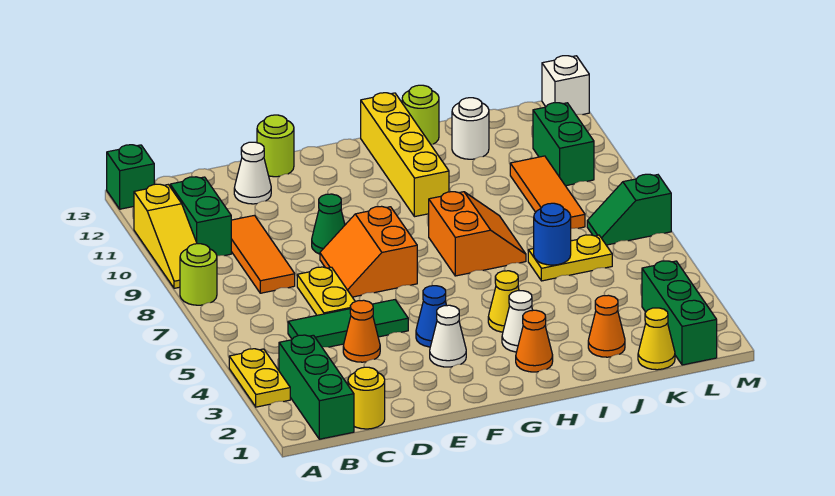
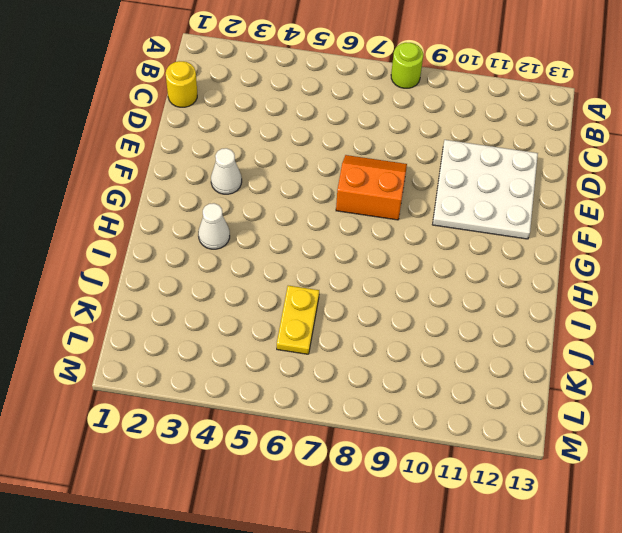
white plate D10:F12 level 1 -> white cone D12 level 1
none -> yellow plate A3:A4 level 1
none -> yellow slope A9:A11 level 1 top 11
none -> green brick A13 level 1
none -> green brick B1:B3 level 1

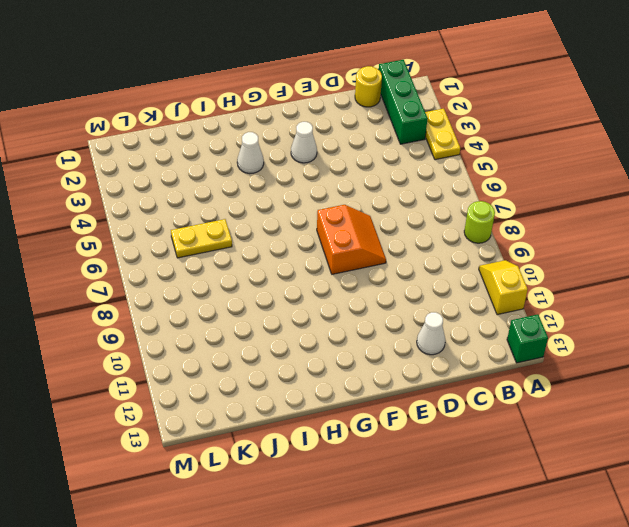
yellow slope A10:A11 level 1 top 11 -> yellow slope A9:A11 level 1 top 11
none -> green brick B10:B11 level 1
none -> green tile C5:E5 level 1
none -> orange tile C8:C10 level 1
none -> orange cone D4 level 1

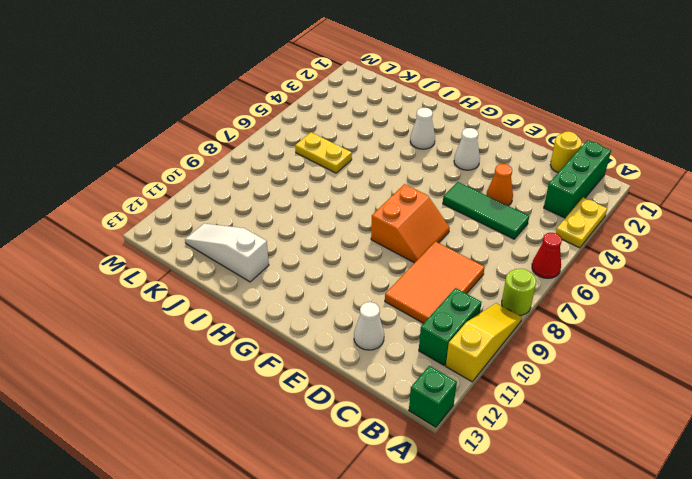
red cone A6 level 1 -> none
orange tile C8:D10 level 1 -> orange tile C8:C10 level 1
white slope I12:K12 level 1 top I -> white round brick J12 level 1
none -> yellow plate D6:D7 level 1
none -> green cone E9 level 1
none -> lime round brick E13 level 1
none -> blue cone F4 level 1

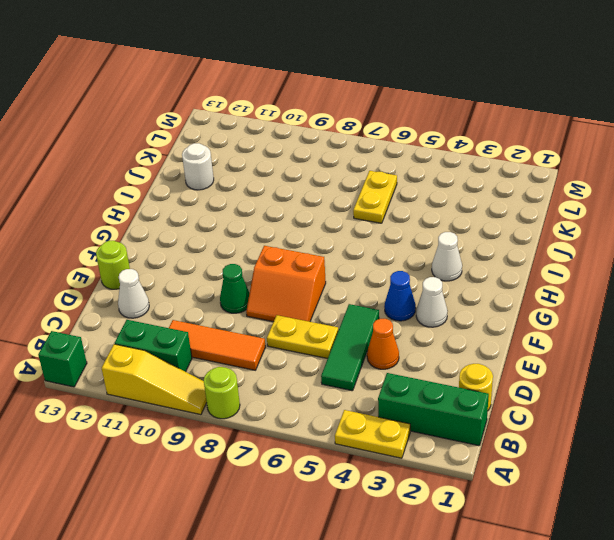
none -> orange cone H2 level 1
none -> yellow cone H4 level 1
none -> orange slope H7:I8 level 1 top H
none -> yellow brick H10:H13 level 1

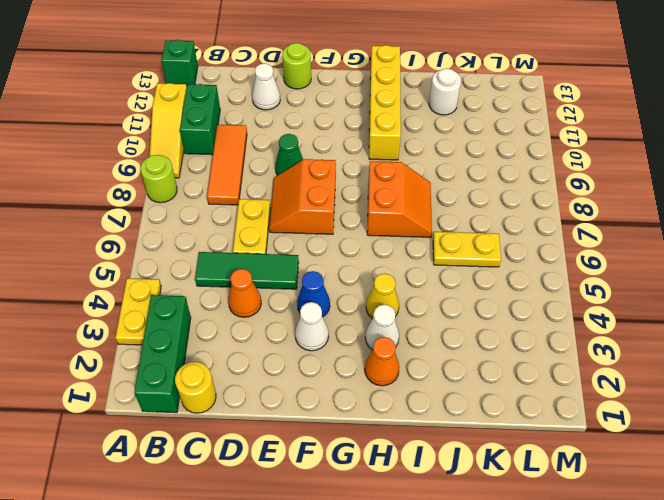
none -> lime round brick I13 level 1
none -> orange cone J2 level 1
none -> yellow cone K1 level 1
none -> orange tile K8:K10 level 1

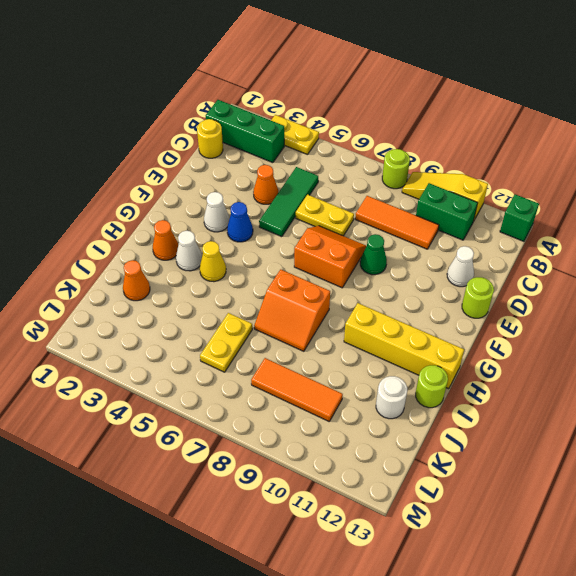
none -> yellow cone K1 level 1
none -> green brick L1:L3 level 1
none -> green slope L7:M7 level 1 top M
none -> green brick L10:L11 level 1

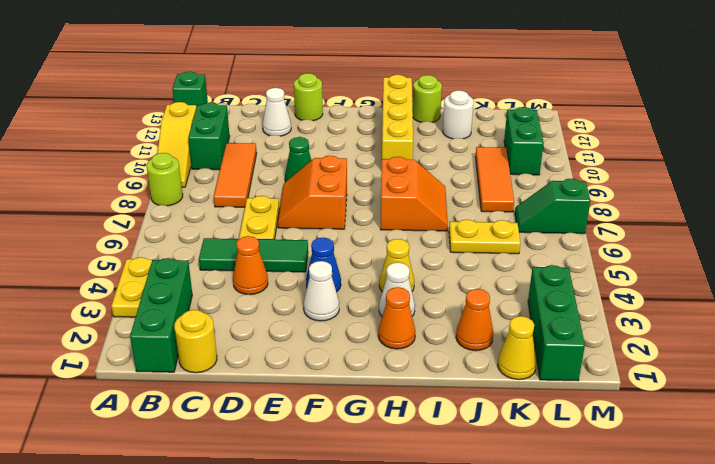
none -> white brick M13 level 1
none -> blue round brick J6 level 2

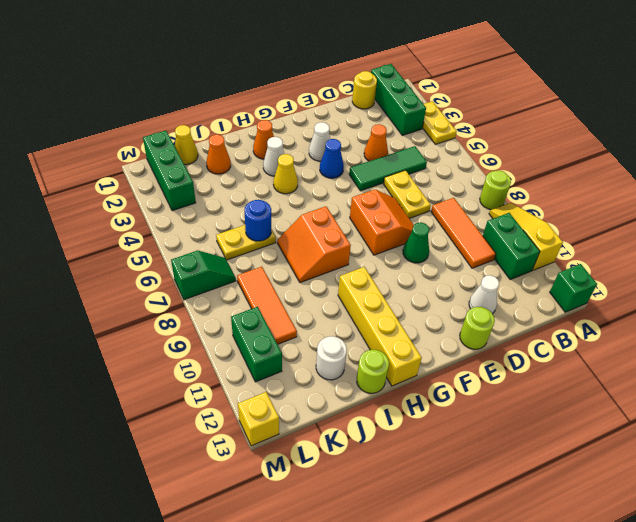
yellow brick M13 level 1 -> white brick M13 level 1

